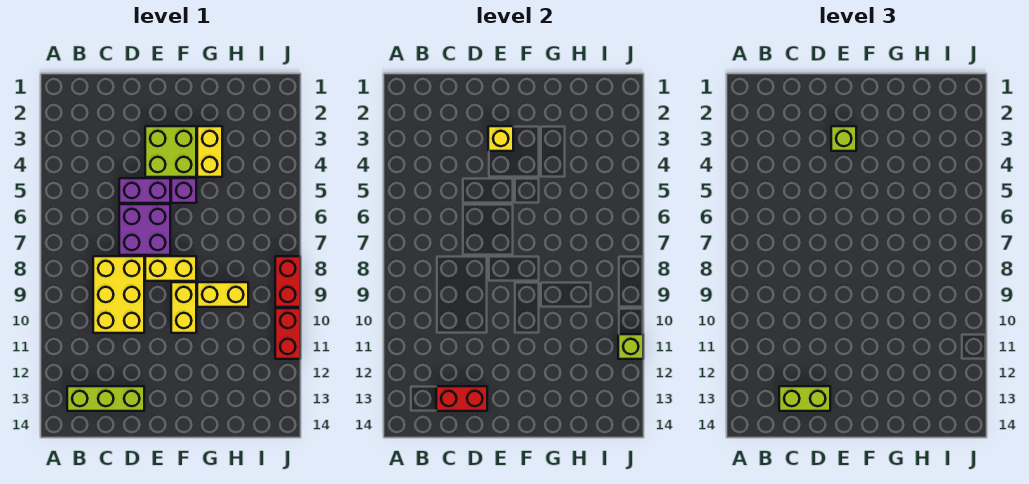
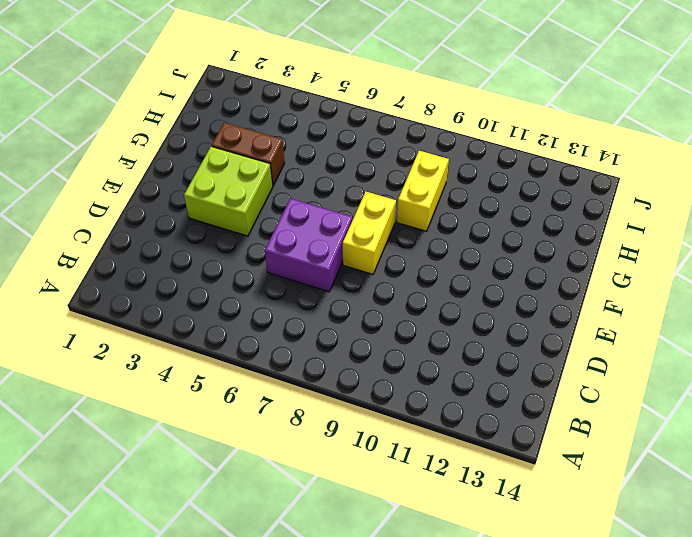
brown brick G3:G4 level 1 -> yellow brick G3:G4 level 1
none -> lime brick B13:D13 level 1
none -> yellow brick C8:D10 level 1
none -> purple brick D5:E5 level 1

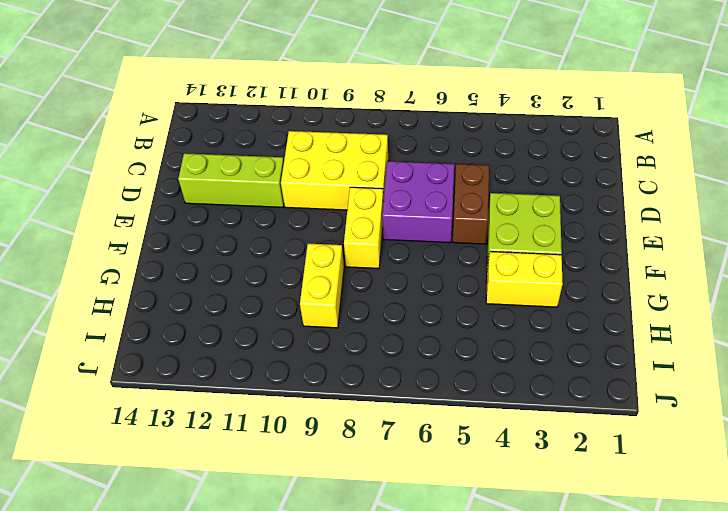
brown brick D5:E5 level 1 -> purple brick D5:E5 level 1
lime brick D11:D13 level 1 -> lime brick B13:D13 level 1
none -> purple brick F5 level 1
none -> yellow brick F9:F10 level 1
none -> red brick J8:J9 level 1

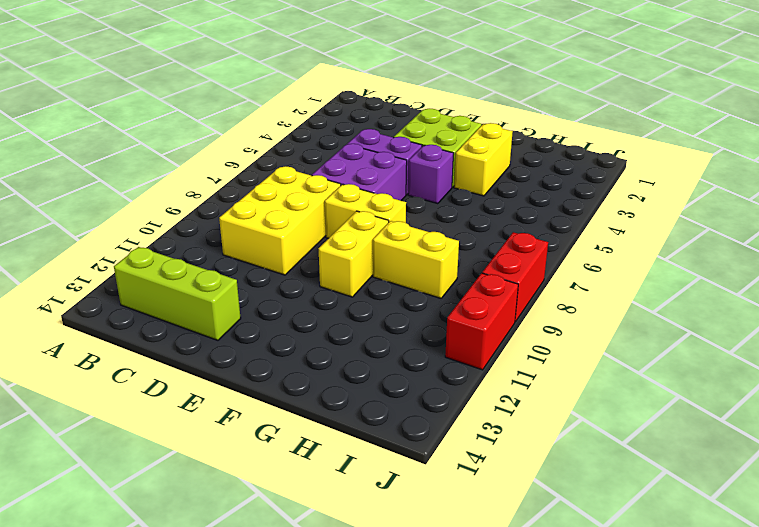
none -> red brick C13:D13 level 2
none -> yellow brick E3 level 2
none -> lime brick J11 level 2

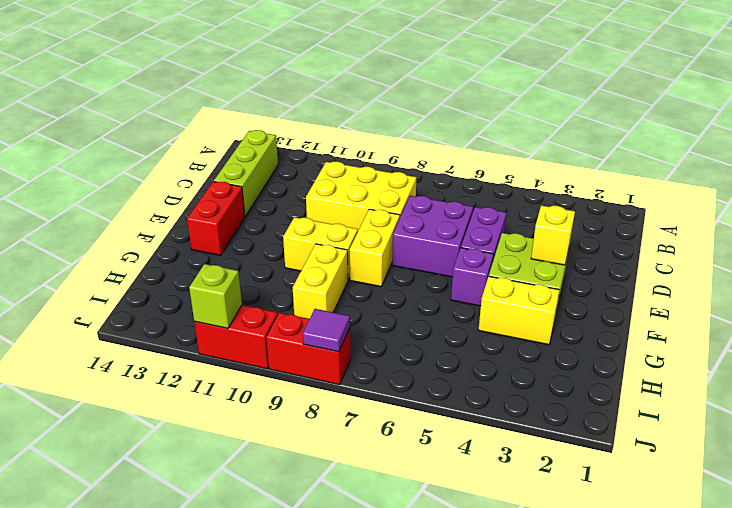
red brick E13:F13 level 1 -> red brick C13:D13 level 2
purple tile J8 level 2 -> none
none -> lime brick C13:D13 level 3
none -> lime brick E3 level 3

